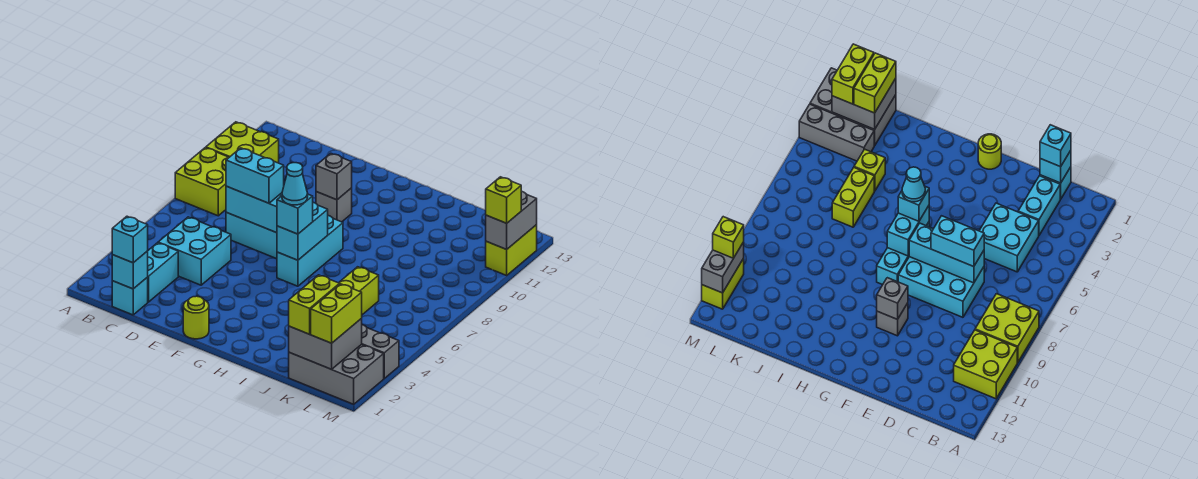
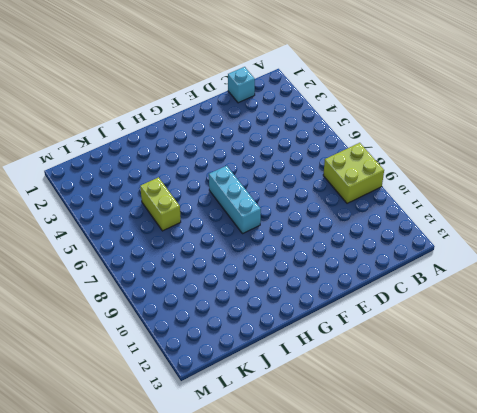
none -> lime brick A10:B11 level 1
none -> cyan brick C2:C3 level 1
none -> cyan brick C4:D5 level 1

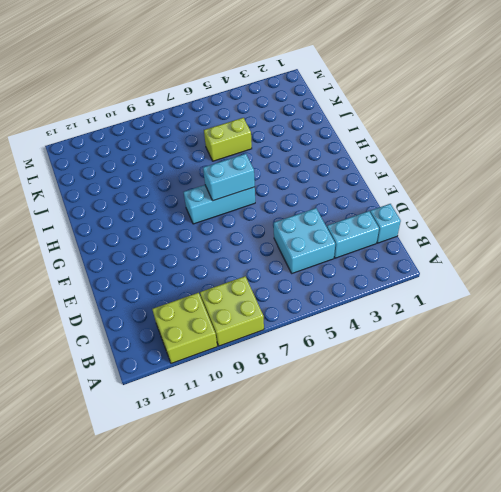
none -> cyan brick D7:F8 level 1
none -> lime round brick F1 level 1
none -> grey brick F10 level 1

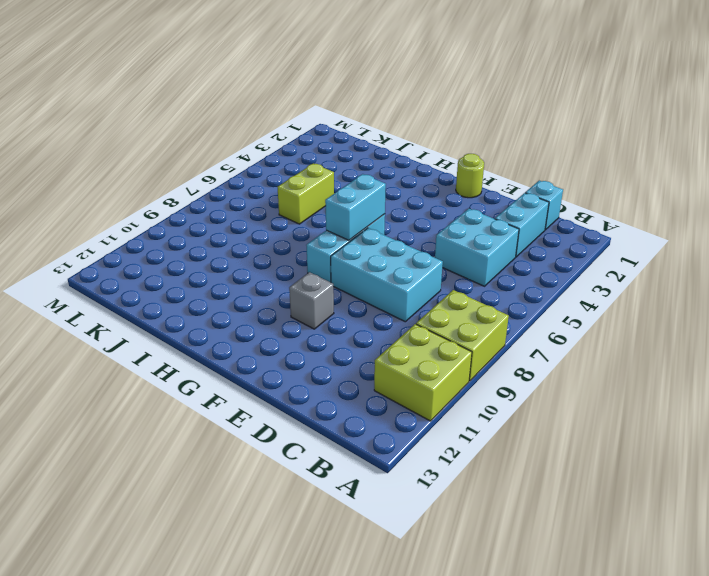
none -> lime brick J4 level 1
none -> grey brick K1:M2 level 1
none -> grey brick K3:M3 level 1

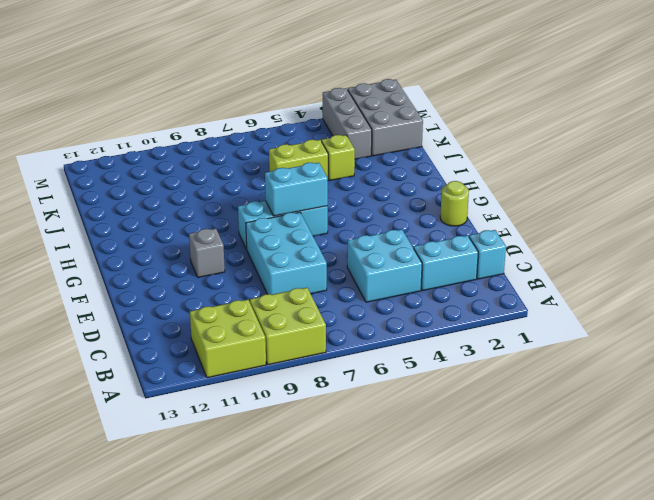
none -> lime brick M11:M12 level 1
none -> cyan brick C1 level 2
none -> cyan brick D7:F7 level 2

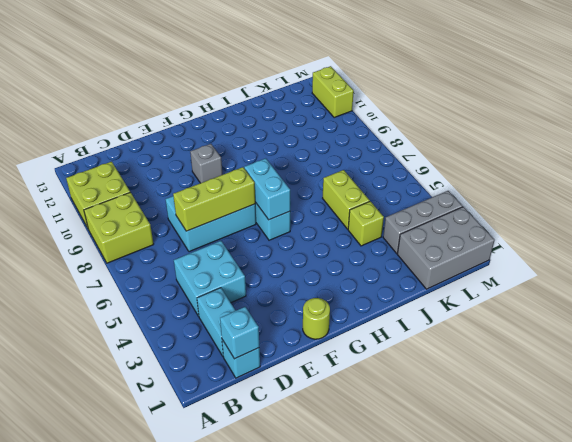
lime brick D7:F7 level 2 -> cyan brick D7:F7 level 2
none -> grey brick F10 level 2
none -> grey brick K1:L2 level 2
none -> grey brick M11:M12 level 2

